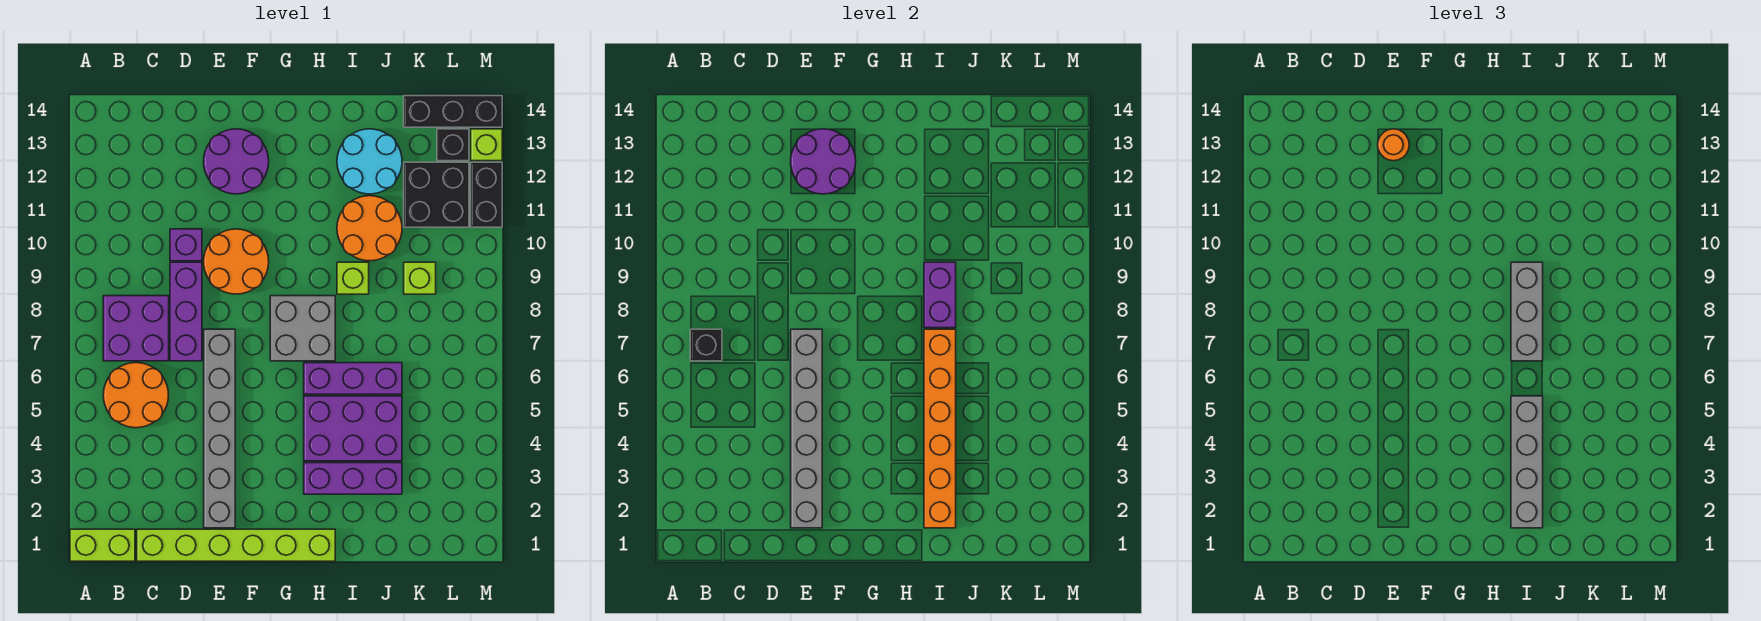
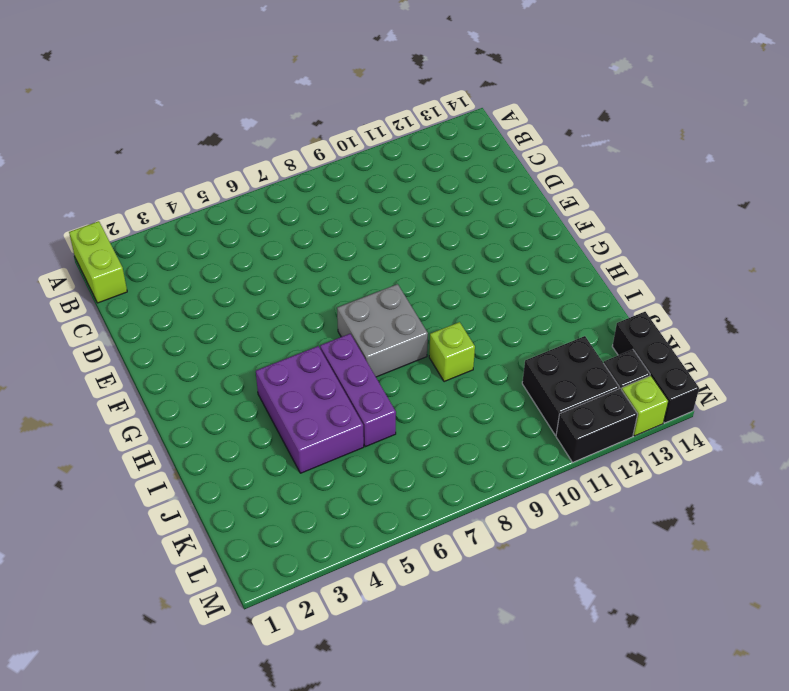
none -> orange round brick B5:C6 level 1
none -> purple brick B7:C8 level 1
none -> lime brick C1:H1 level 1
none -> purple brick D7:D9 level 1

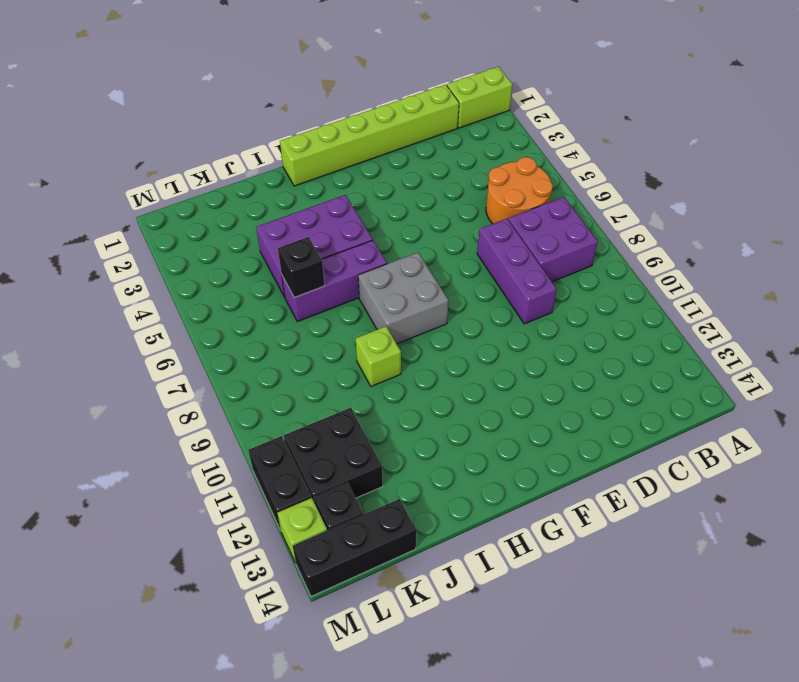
black brick J6 level 2 -> black brick B7 level 2
none -> purple brick D10 level 1
none -> grey brick E2:E7 level 1
none -> orange round brick E9:F10 level 1
none -> purple round brick E12:F13 level 1

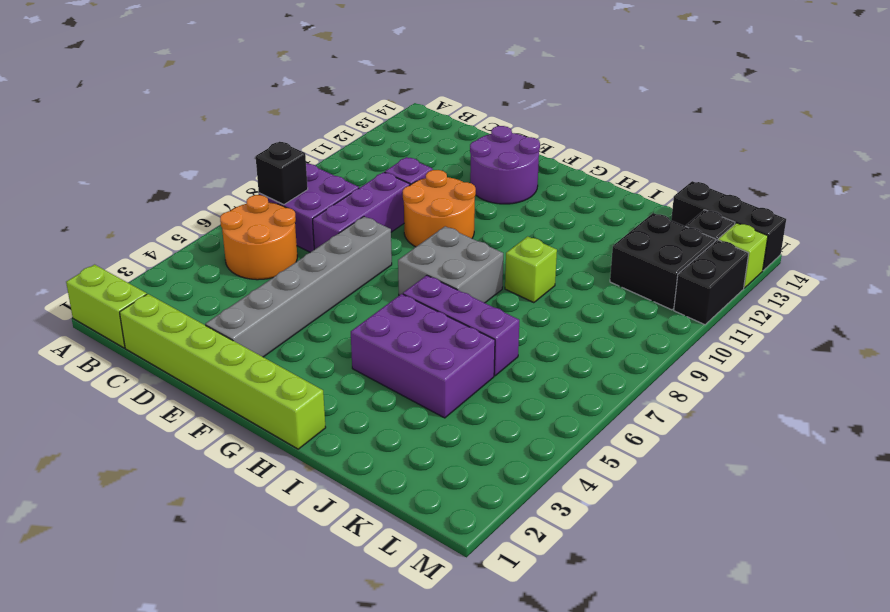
none -> purple brick H3:J3 level 1
none -> orange round brick I10:J11 level 1
none -> cyan round brick I12:J13 level 1
none -> lime brick K9 level 1

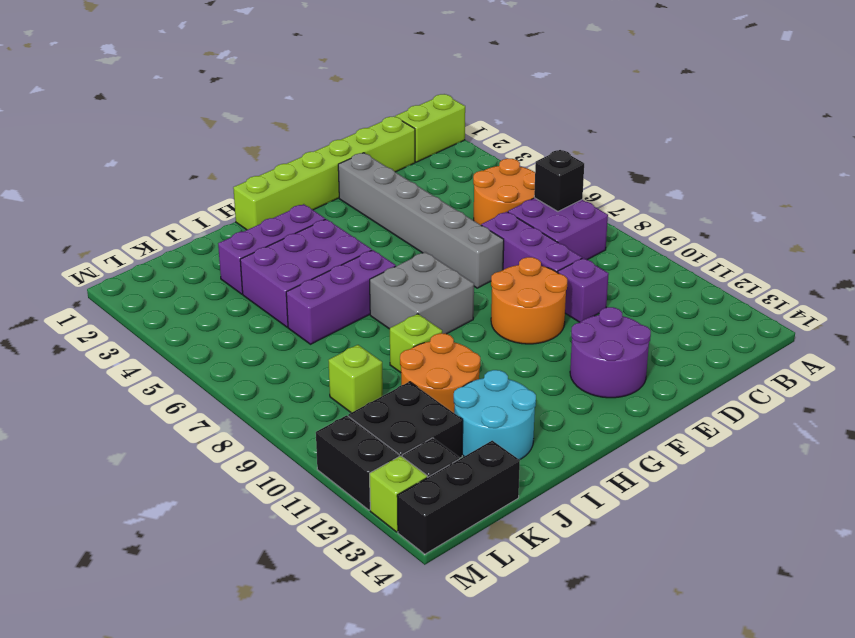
none -> grey brick E2:E7 level 2
none -> purple round brick E12:F13 level 2
none -> orange brick I2:I7 level 2
none -> purple brick I8:I9 level 2

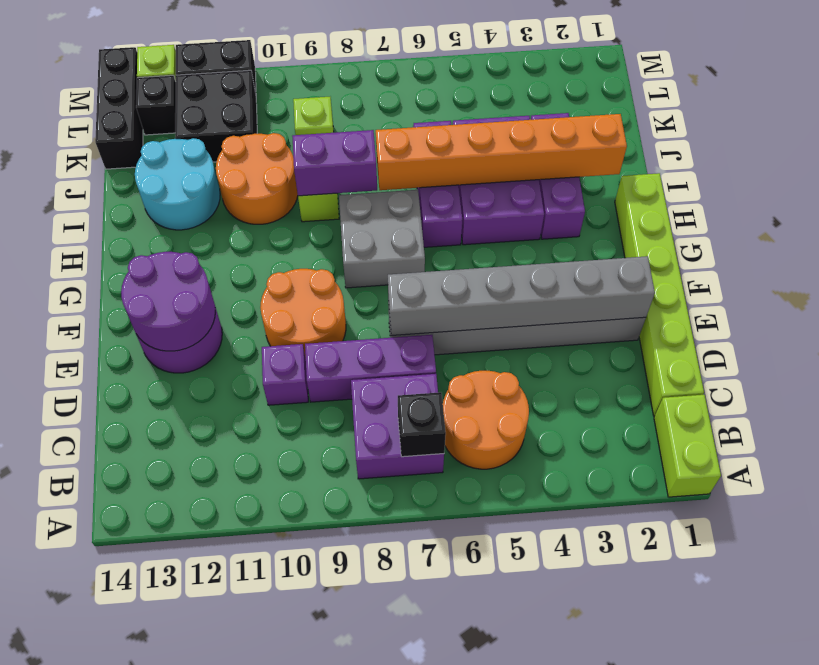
none -> orange round brick E13 level 3
none -> grey brick I2:I5 level 3
none -> grey brick I7:I9 level 3

